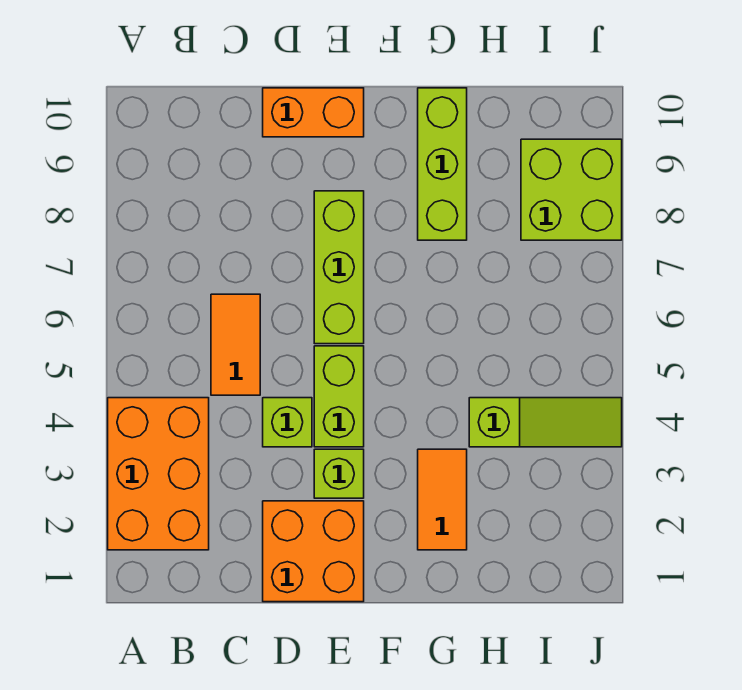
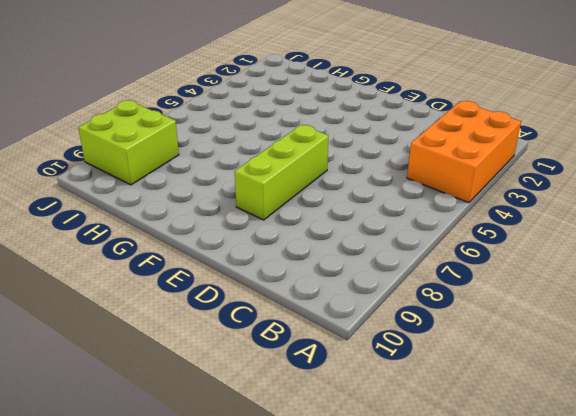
none -> orange tile C5:C6 level 1
none -> orange brick D1:E2 level 1
none -> lime brick D4 level 1

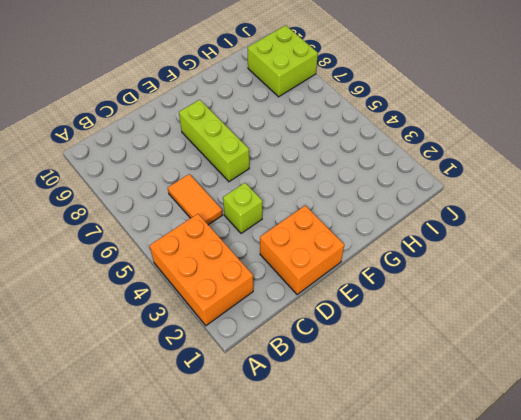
none -> orange brick D10:E10 level 1
none -> lime brick E3 level 1
none -> lime brick E4:E5 level 1

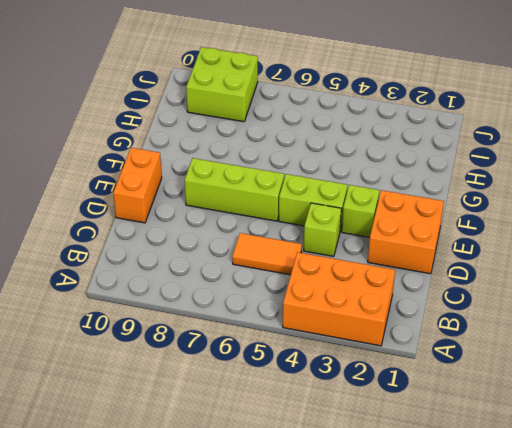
none -> orange tile G2:G3 level 1
none -> lime brick G8:G10 level 1
none -> lime slope H4:J4 level 1 top H

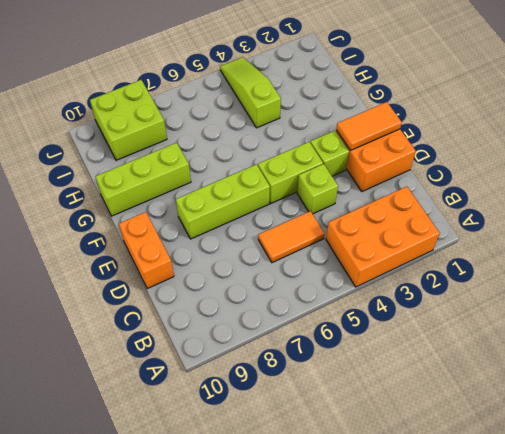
orange tile E1:E2 level 2 -> orange tile G2:G3 level 1

